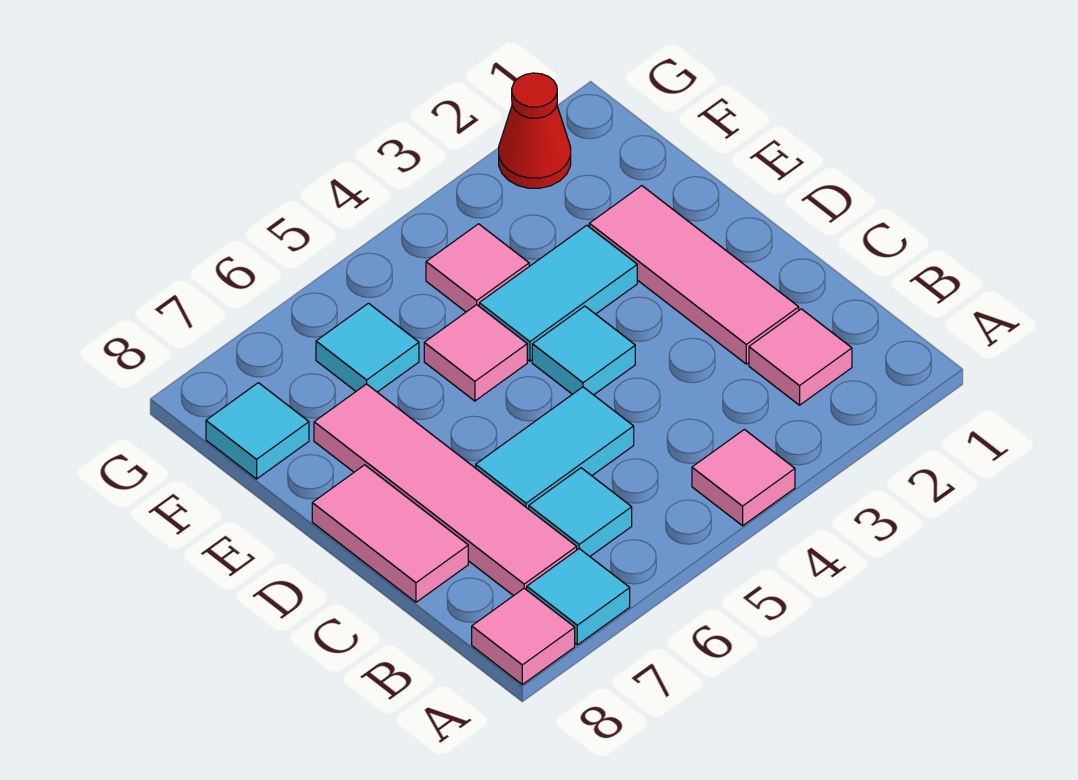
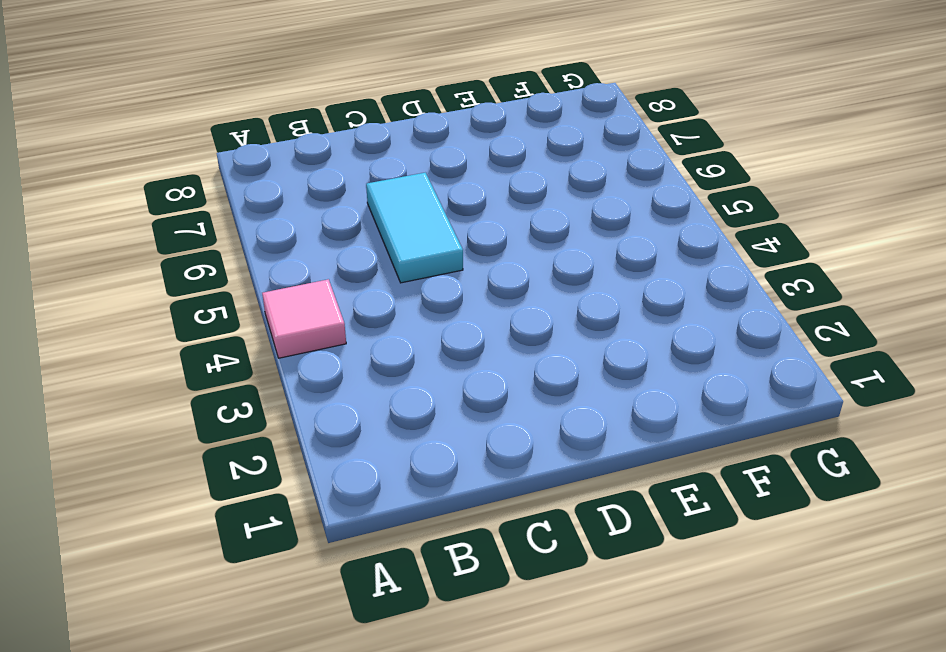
none -> cyan tile A7 level 1
none -> pink tile A8 level 1
none -> pink tile B2 level 1

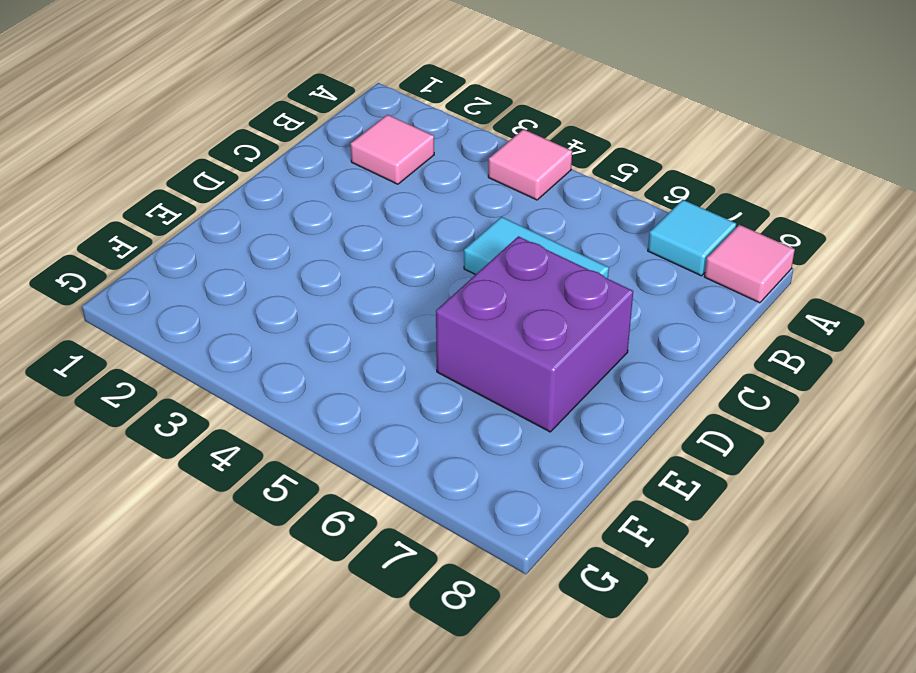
purple brick D6:E7 level 1 -> pink tile B7:E7 level 1
none -> cyan tile B6 level 1
none -> pink tile C2:E2 level 1
none -> pink tile C8:D8 level 1

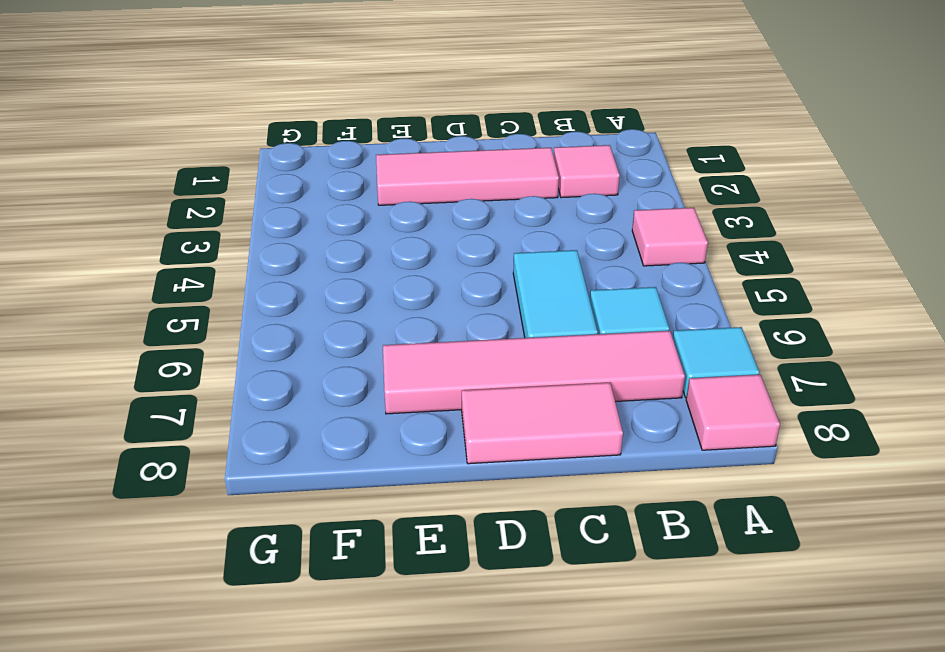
none -> cyan tile D4 level 1
none -> cyan tile E3:E4 level 1
none -> pink tile E5 level 1

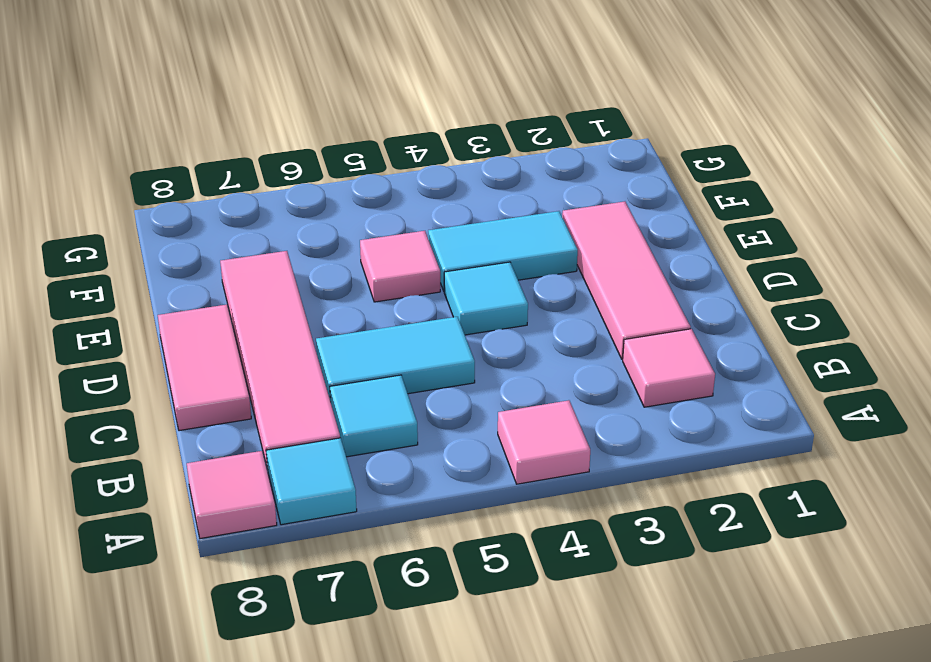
none -> pink tile F4 level 1
none -> cyan tile F6 level 1
none -> cyan tile F8 level 1

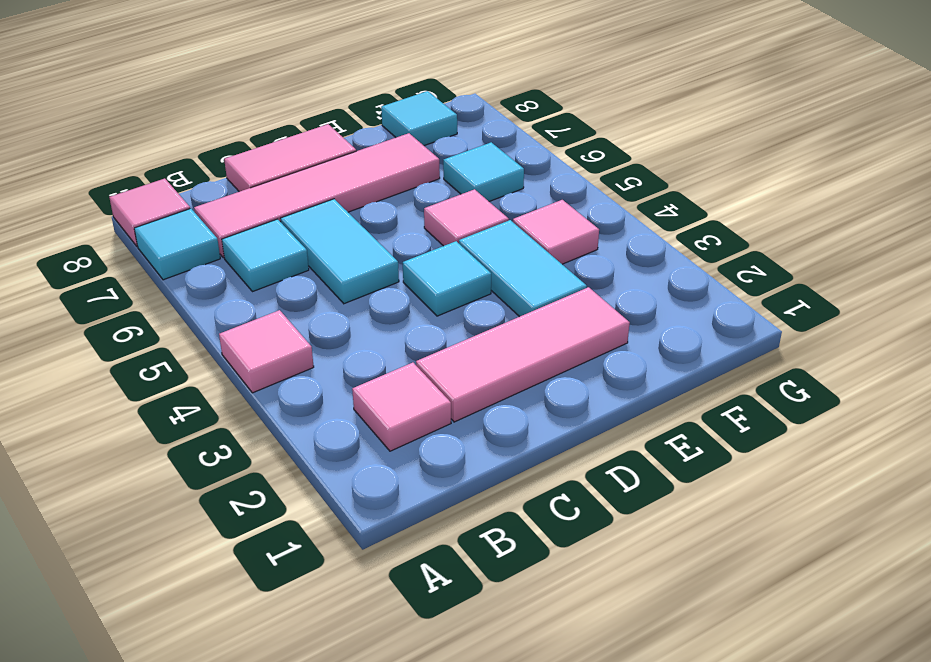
none -> red cone G2 level 1

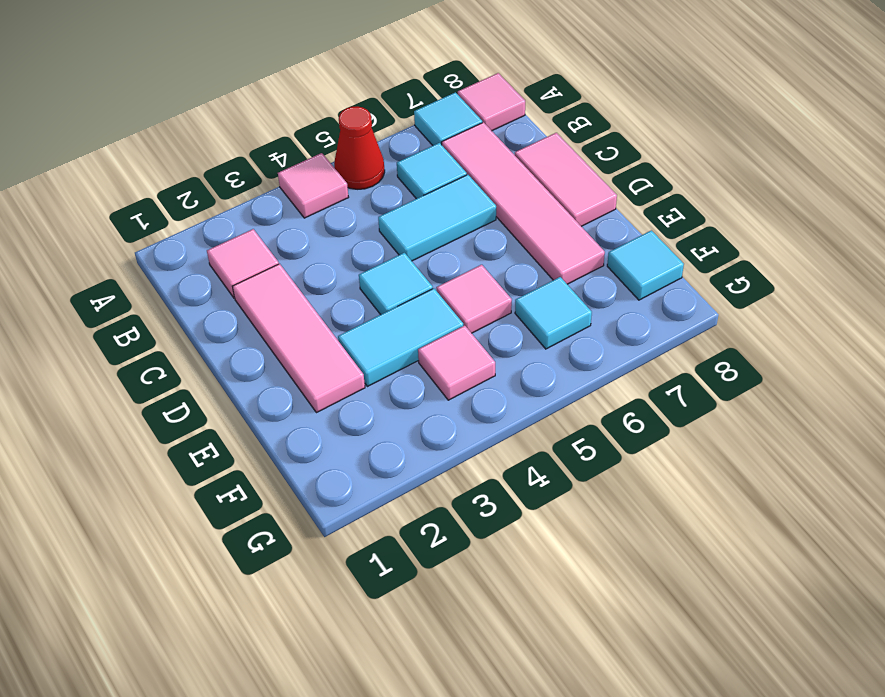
red cone A5 level 1 -> red cone G2 level 1

